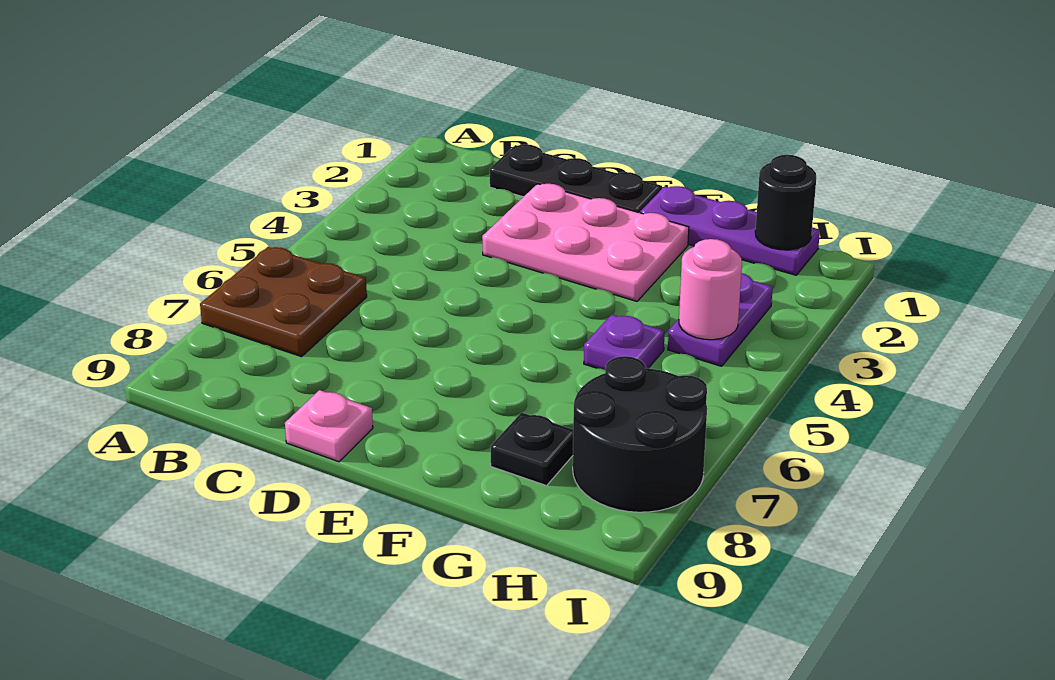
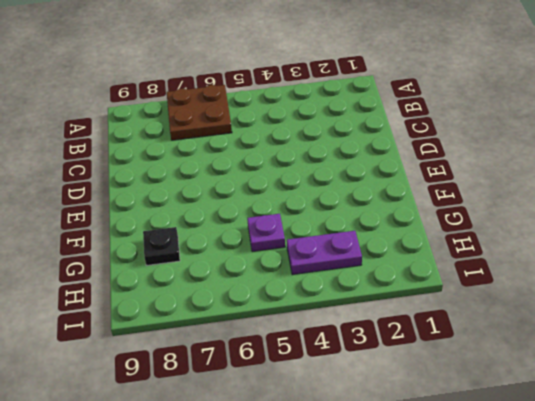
none -> black plate C1:E1 level 1
none -> pink plate D2:F3 level 1

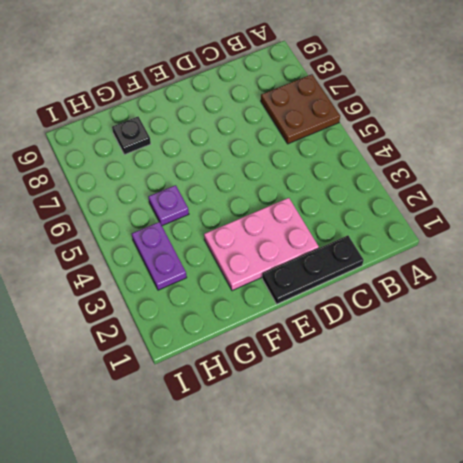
none -> pink plate D9 level 1
none -> purple plate F1:H1 level 1

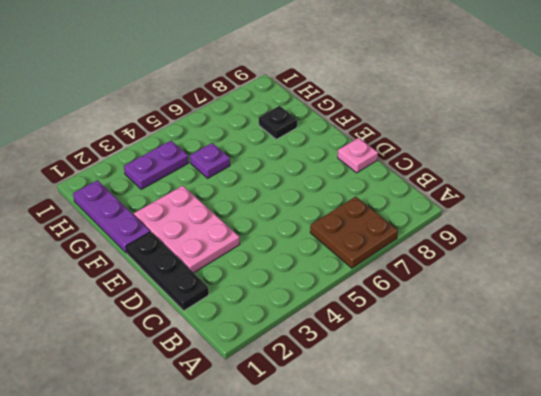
none -> black round brick H7:I8 level 1
none -> black round brick H1 level 2

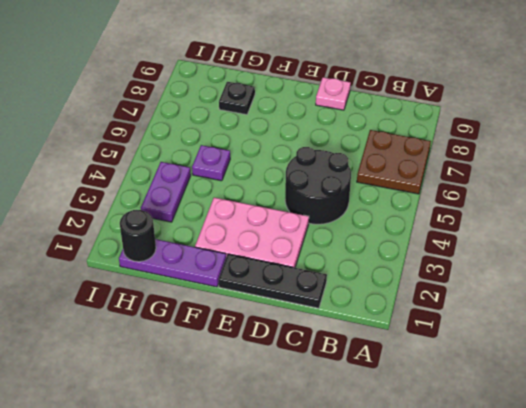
black round brick C4:D5 level 1 -> black round brick H7:I8 level 1
none -> pink round brick H4 level 2

